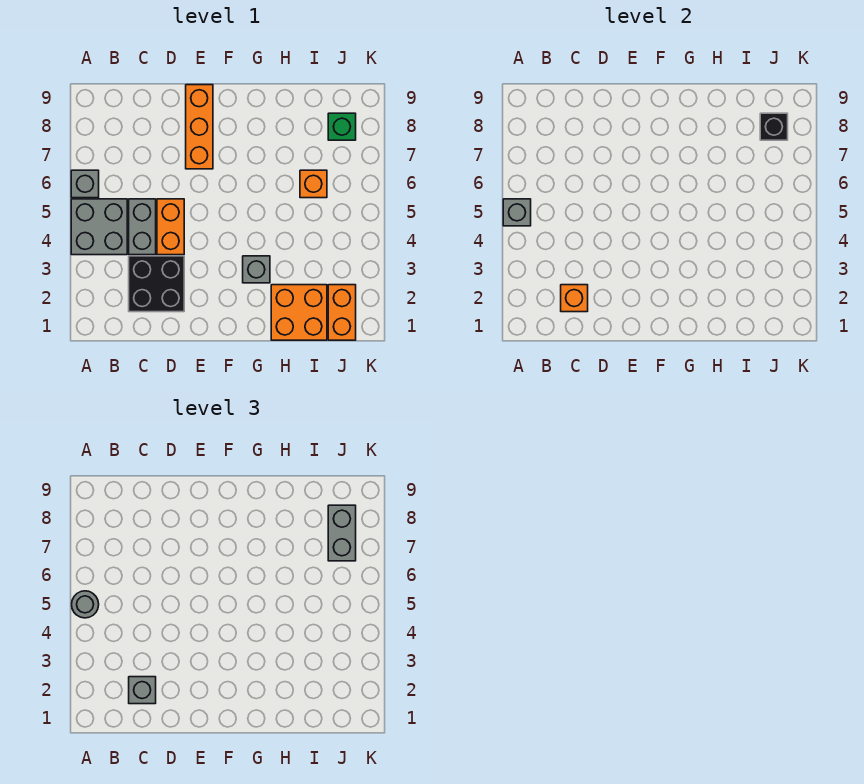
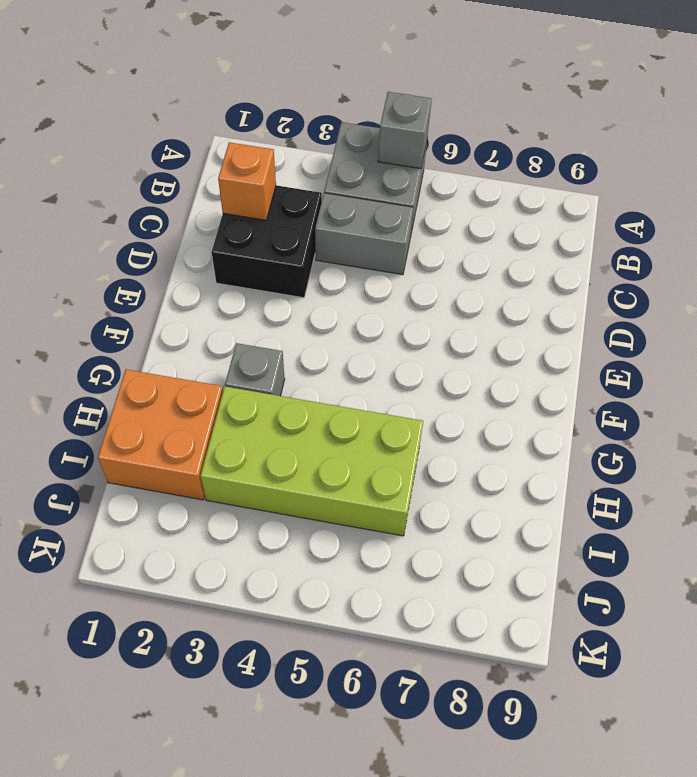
lime brick H3:I6 level 1 -> orange brick I6 level 1
none -> grey brick A6 level 1
none -> orange brick D4:D5 level 1
none -> orange brick E7:E9 level 1

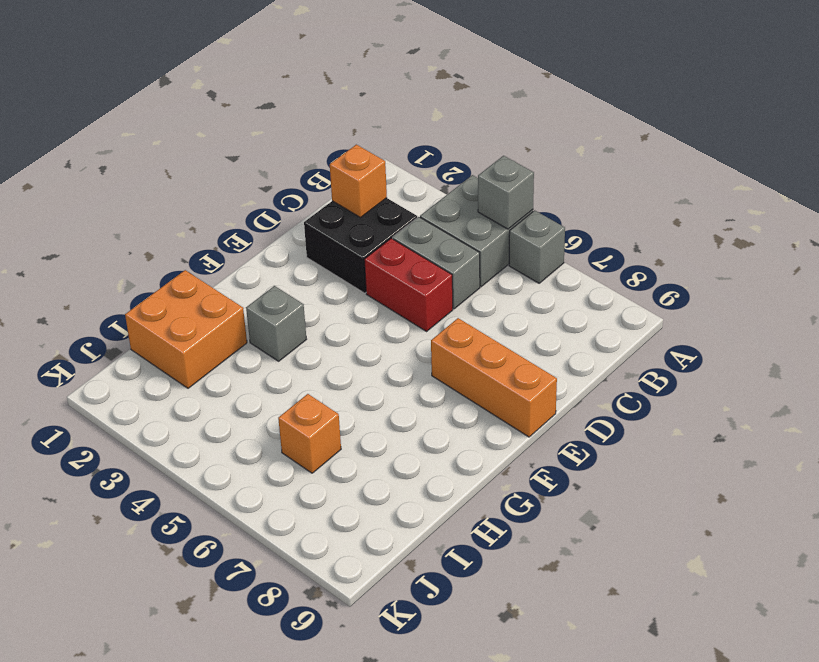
red brick D4:D5 level 1 -> orange brick D4:D5 level 1
none -> orange brick J1:J2 level 1
none -> green brick J8 level 1
none -> black brick J8 level 2

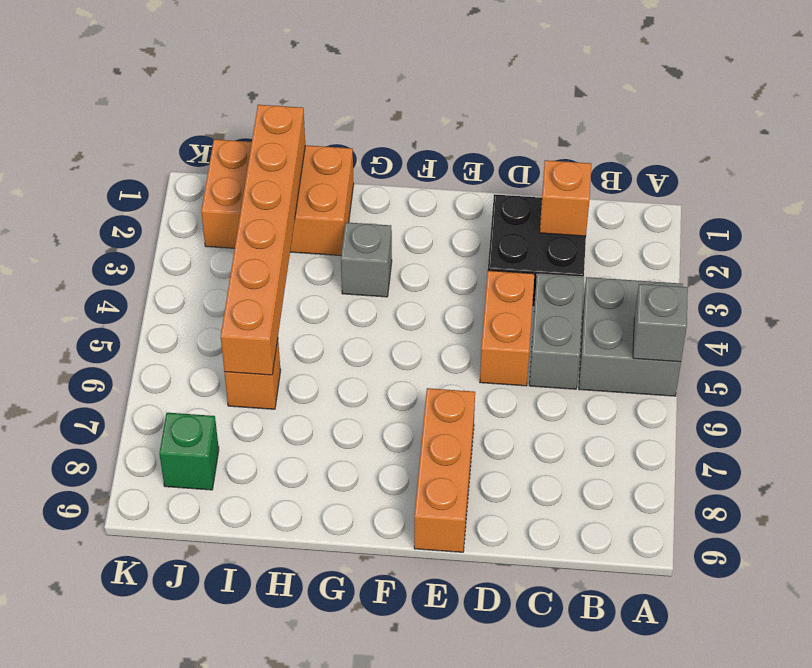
orange brick I1:I6 level 2 -> none
none -> grey brick A6 level 1
none -> black brick J8 level 2
none -> grey round brick A5 level 3

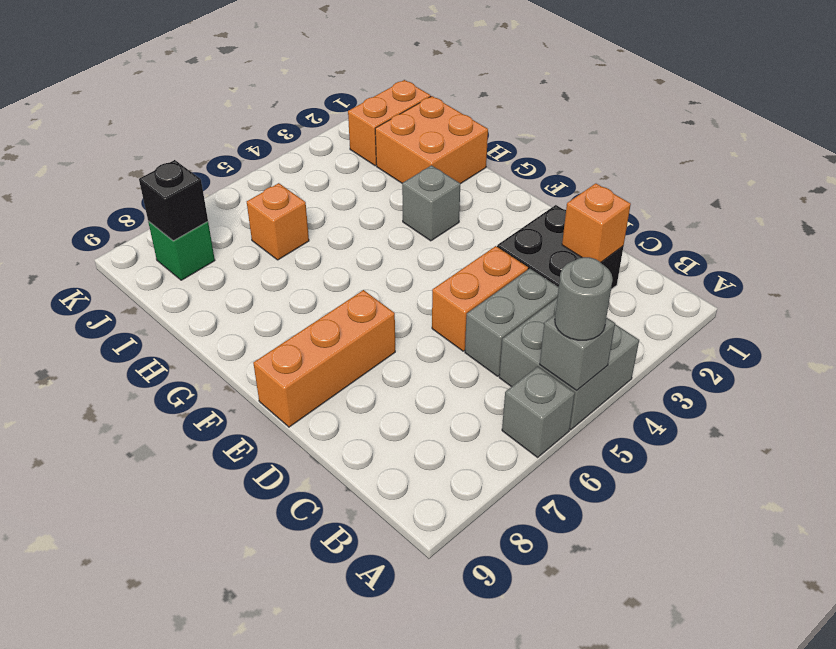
none -> grey brick C2 level 3
none -> grey brick J7:J8 level 3

